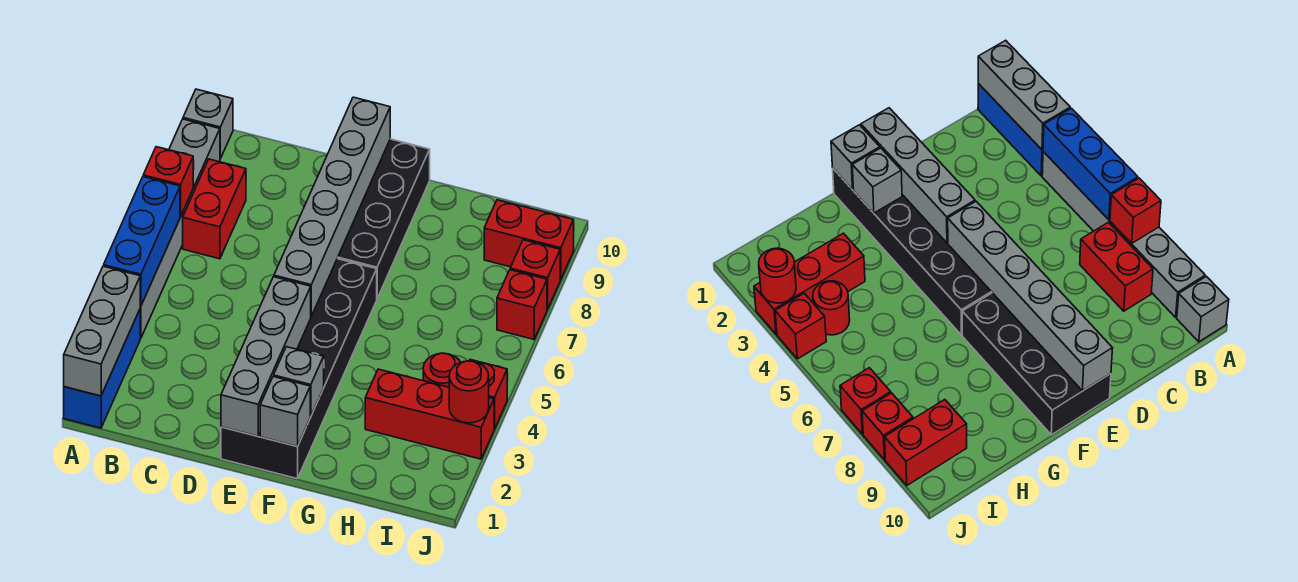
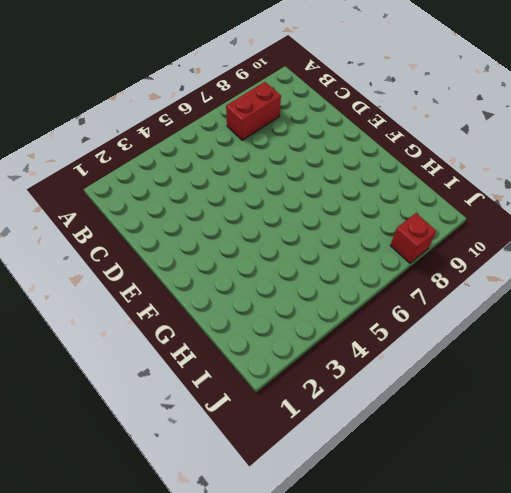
none -> blue brick A1:A3 level 1
none -> grey brick A4:A9 level 1
none -> grey brick A10 level 1

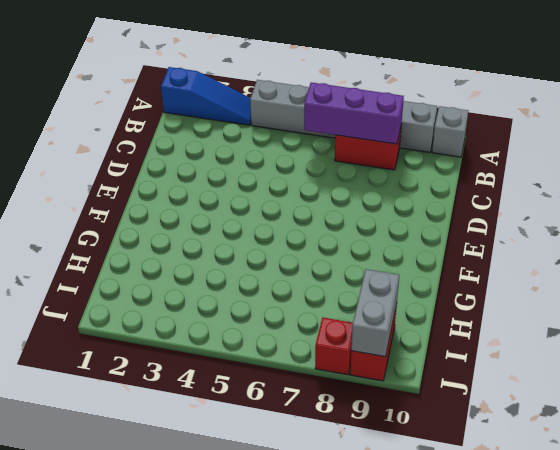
blue slope A1:A3 level 1 top 1 -> blue brick A1:A3 level 1
purple brick B6:B8 level 2 -> none
grey brick I9:J9 level 2 -> none
none -> black brick E1:F6 level 1
none -> black brick E7:F10 level 1
none -> red brick H3:J3 level 1

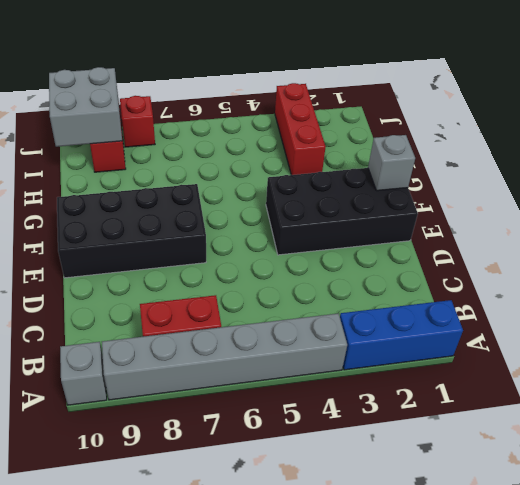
black brick E1:F4 level 1 -> black brick E1:F6 level 1
grey brick I9:J10 level 2 -> none
none -> red round brick I4 level 1
none -> red brick J4 level 1
none -> red brick J7 level 1

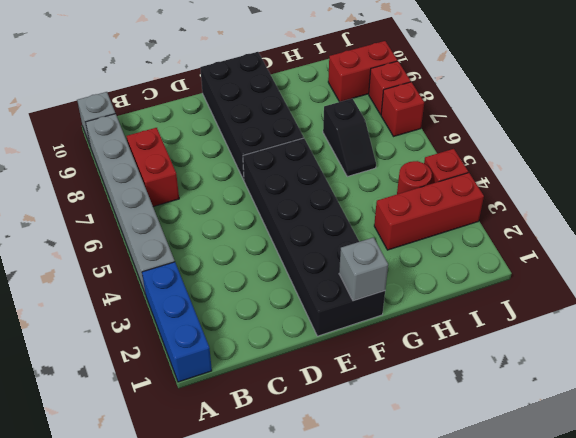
black slope H6:H7 level 1 top 7 -> none
none -> grey brick A1:A3 level 2
none -> blue brick A4:A6 level 2
none -> red brick A7 level 2

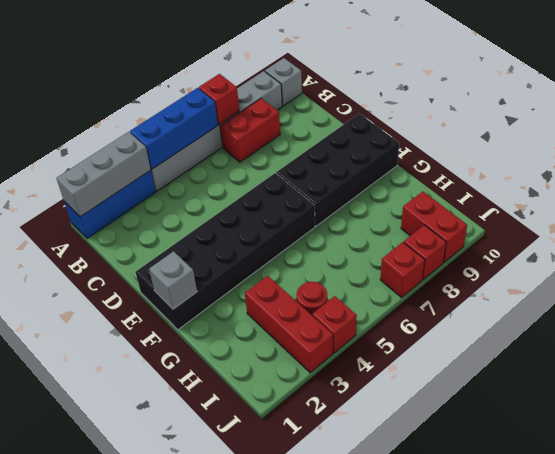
none -> grey brick E1:E4 level 2
none -> grey brick E5:E10 level 2
none -> grey brick F2 level 2

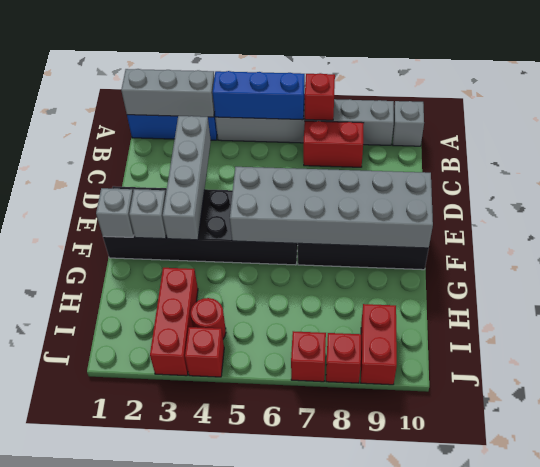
grey brick C3:F3 level 2 -> grey brick E1:E4 level 2
grey brick E5:F10 level 2 -> grey brick E5:E10 level 2
none -> red round brick J3 level 2

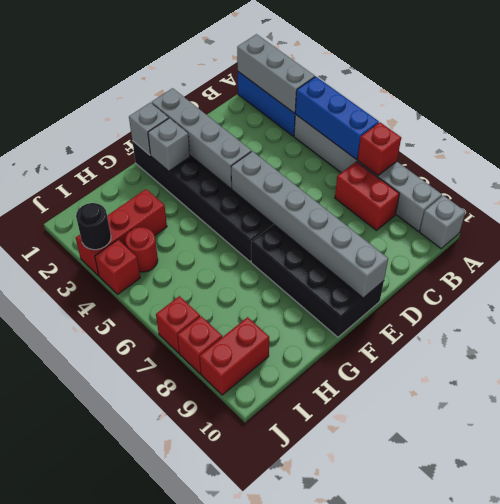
black round brick J3 level 2 -> red round brick J3 level 2

